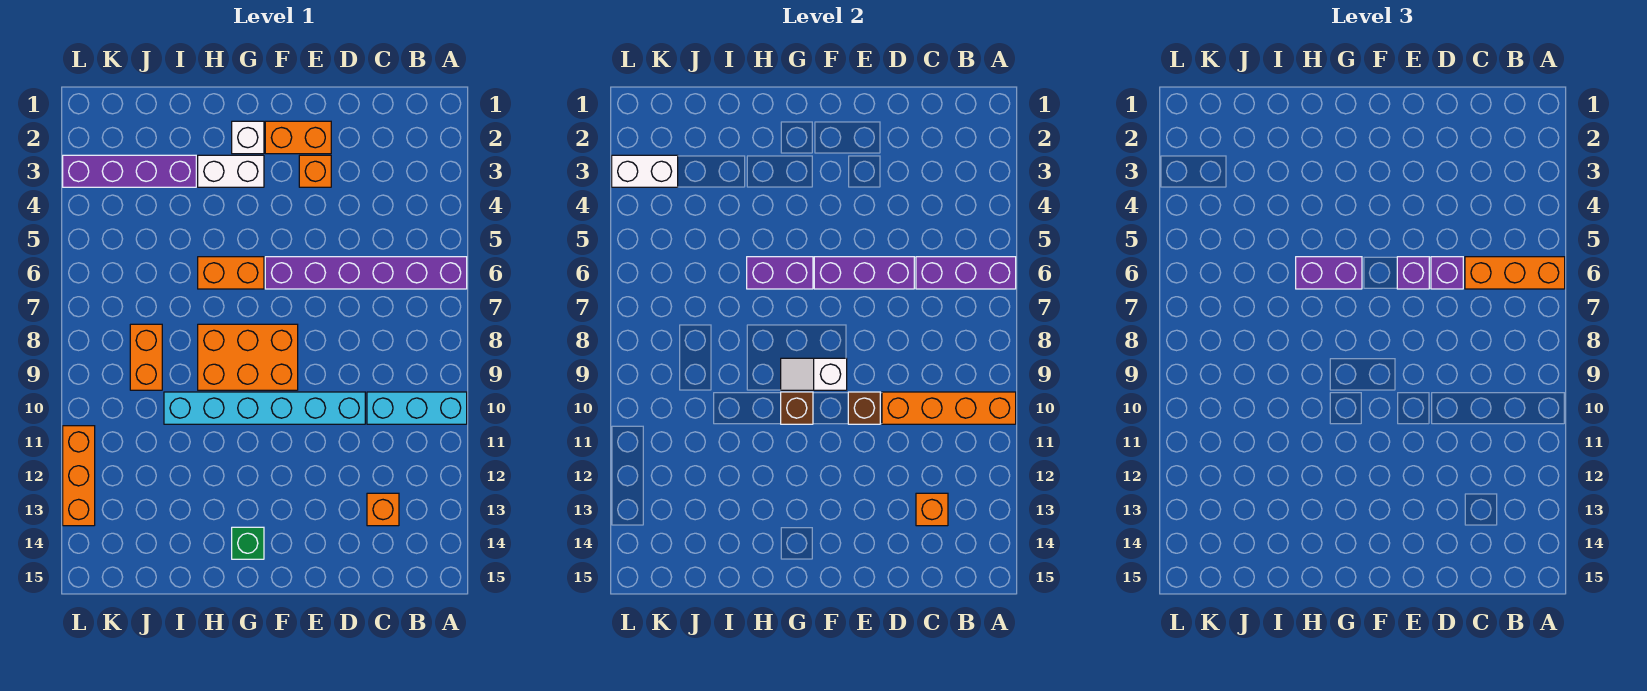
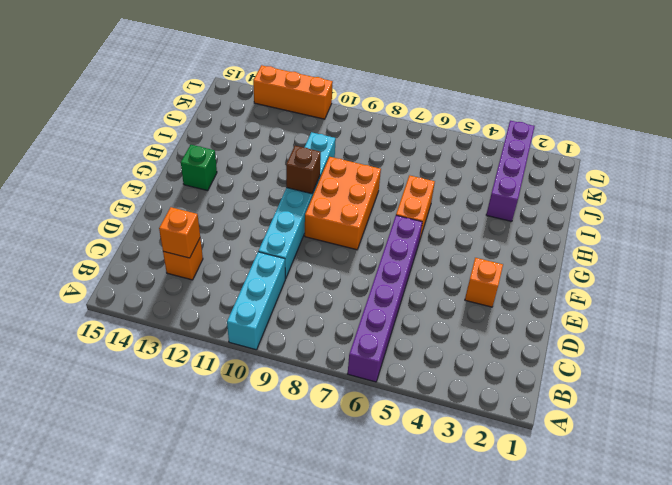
none -> orange brick E2:F2 level 1
none -> white brick G2 level 1
none -> white brick G3:H3 level 1

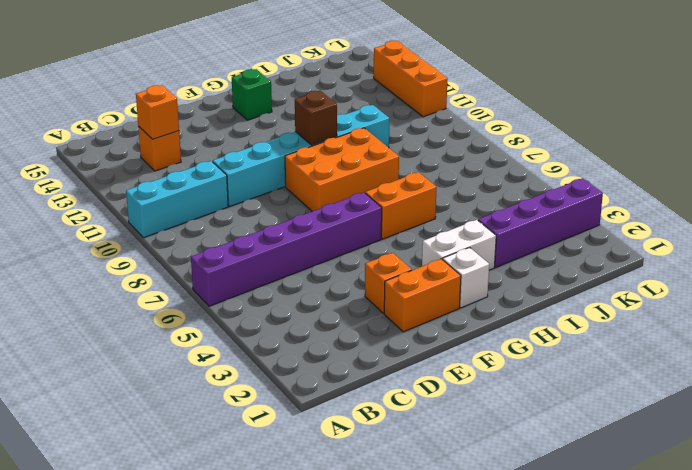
none -> orange brick J8:J9 level 1
none -> purple brick A6:C6 level 2
none -> orange brick A10:D10 level 2

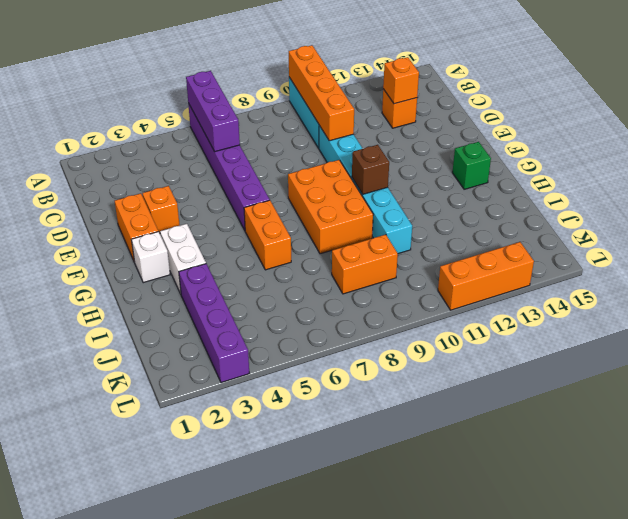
none -> purple brick D6:F6 level 2
none -> brown brick E10 level 2
none -> white slope F9:G9 level 2 top F

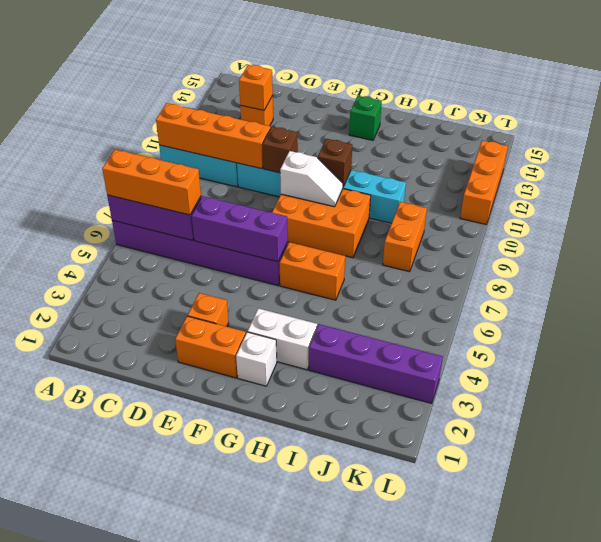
none -> purple brick G6:H6 level 2
none -> white brick K3:L3 level 2
none -> purple brick D6 level 3

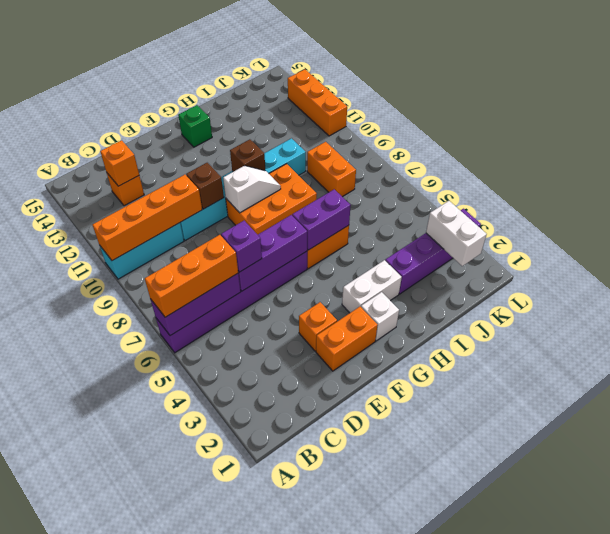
white brick K2:K3 level 2 -> white brick K3:L3 level 2
none -> purple brick E6 level 3
none -> purple brick G6:H6 level 3

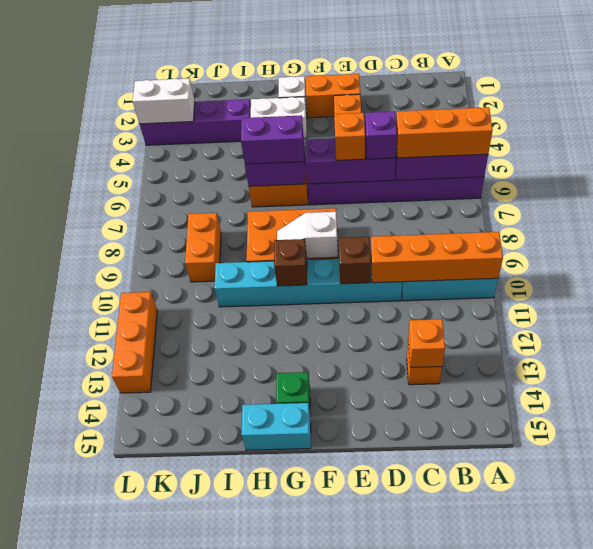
orange brick E6 level 3 -> purple brick E6 level 3
cyan brick G15:H15 level 1 -> none

